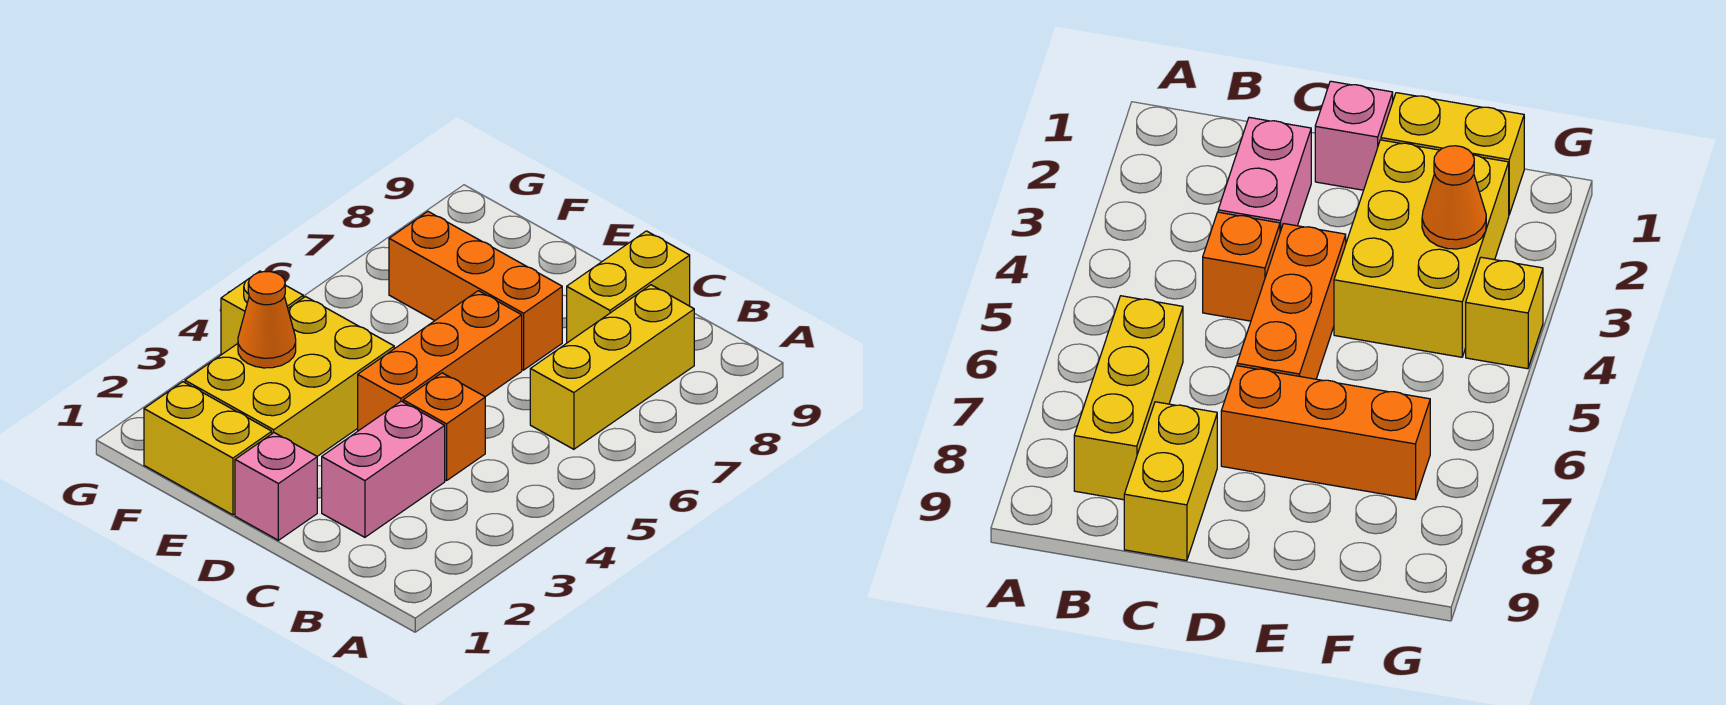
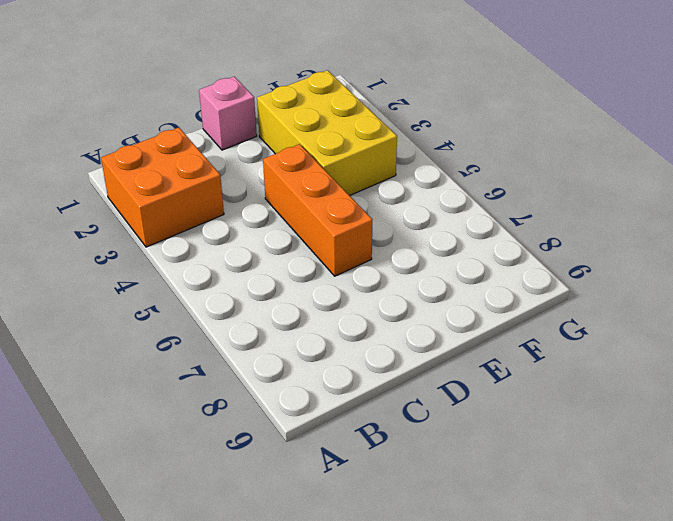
orange brick A2:B3 level 1 -> none
none -> yellow brick B6:B8 level 1
none -> pink brick C2:C3 level 1

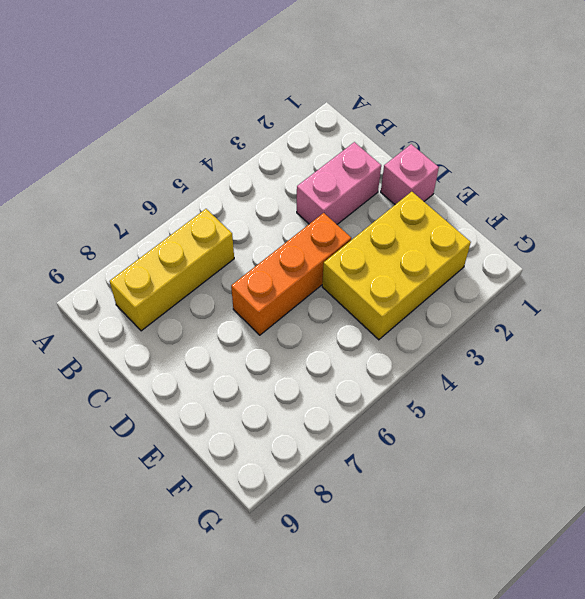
none -> orange brick C4 level 1
none -> yellow brick C8:C9 level 1

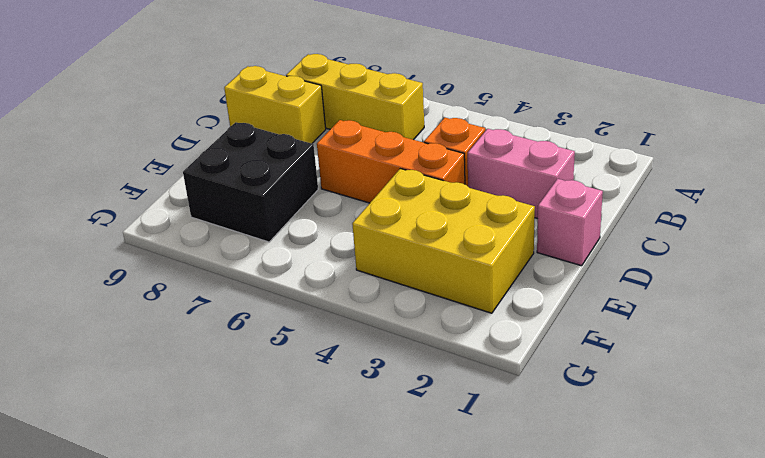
black brick E7:F8 level 1 -> orange brick D7:F7 level 1
none -> yellow brick E1:F1 level 1
none -> yellow brick G4 level 1

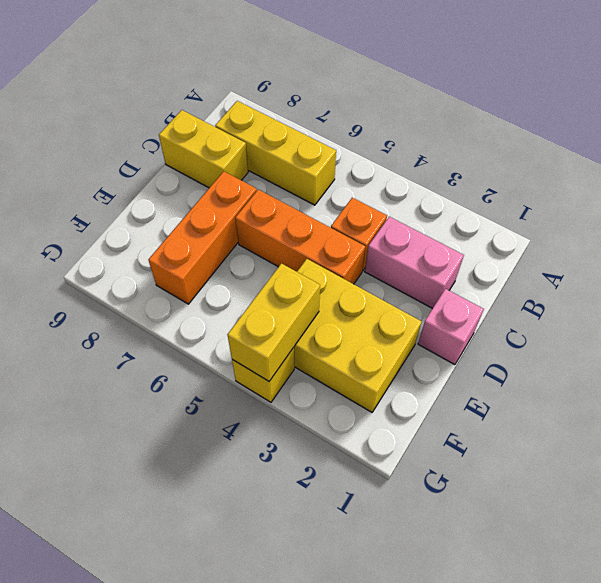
yellow brick F4:G4 level 2 -> yellow brick E1:F1 level 1
none -> orange cone F3 level 2

